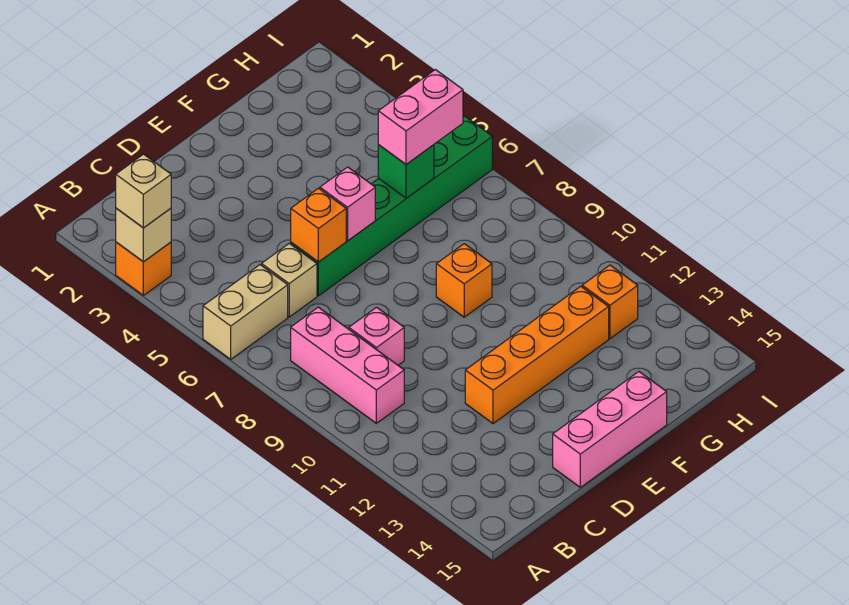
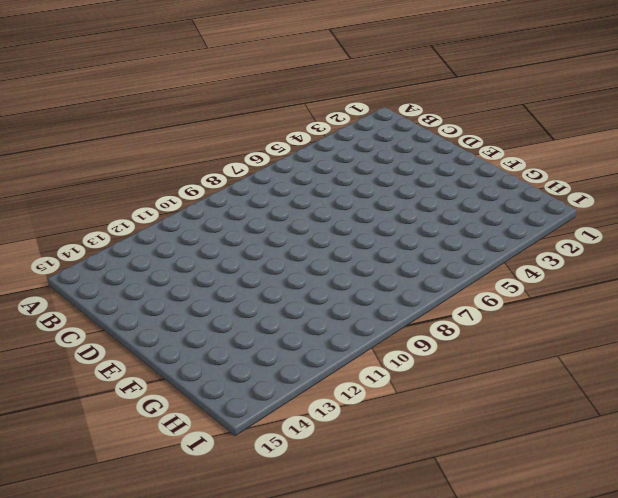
none -> orange brick A3 level 1
none -> tan brick A6:B6 level 1
none -> pink brick B8:B10 level 1

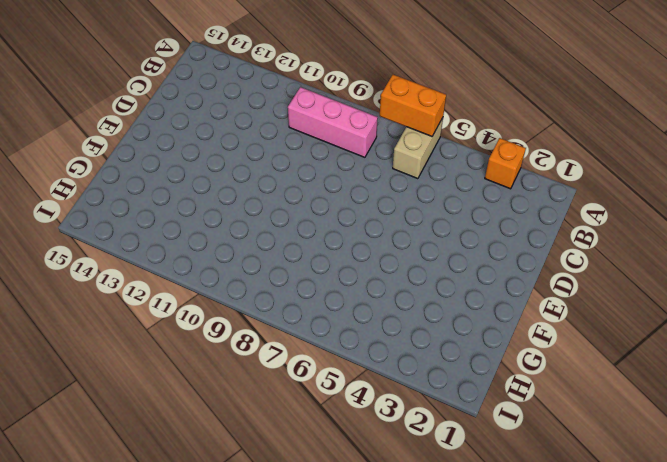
orange brick A6:A7 level 2 -> none
none -> tan brick C6 level 1
none -> pink brick C9 level 1
none -> green brick D6:I6 level 1

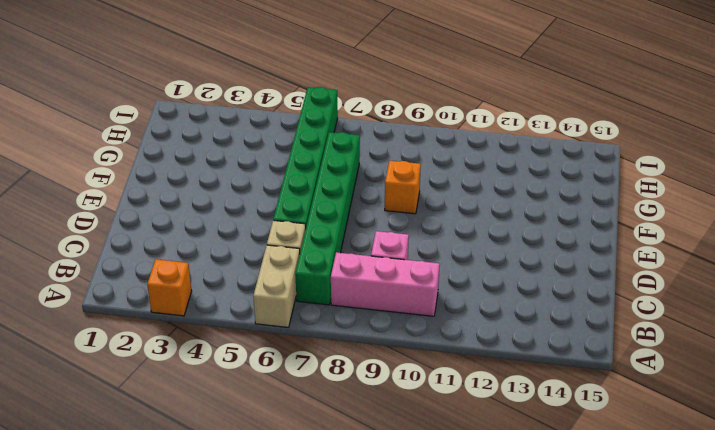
green brick B7:G7 level 1 -> none
none -> orange brick D12:G12 level 1
none -> pink brick D15:F15 level 1
none -> orange brick H12 level 1

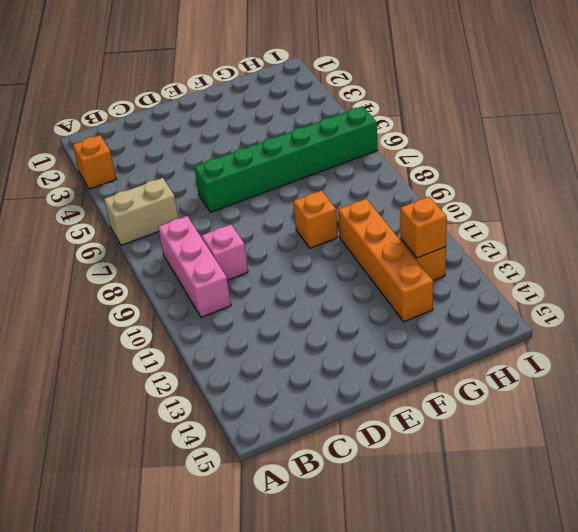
orange brick G10:G13 level 1 -> orange brick D12:G12 level 1
orange brick H12 level 2 -> orange brick D6 level 2
none -> tan brick C6 level 1
none -> pink brick D15:F15 level 1
none -> tan brick A3 level 2

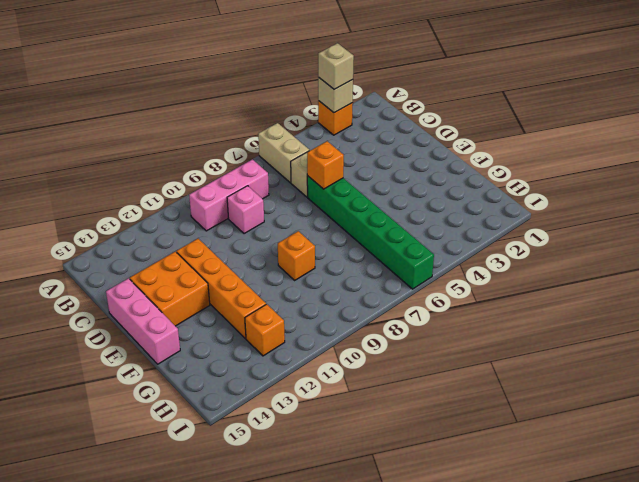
orange brick D13:E14 level 1 -> none
none -> pink brick E6 level 2
none -> green brick G6 level 2
none -> pink brick G6:H6 level 3

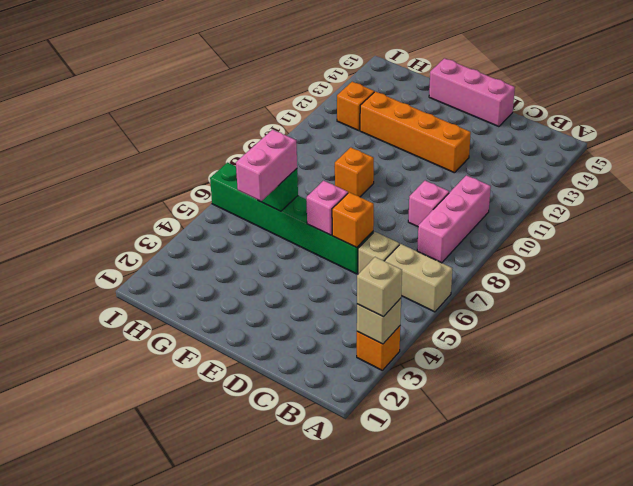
pink brick G5:G6 level 3 -> pink brick G6:H6 level 3

